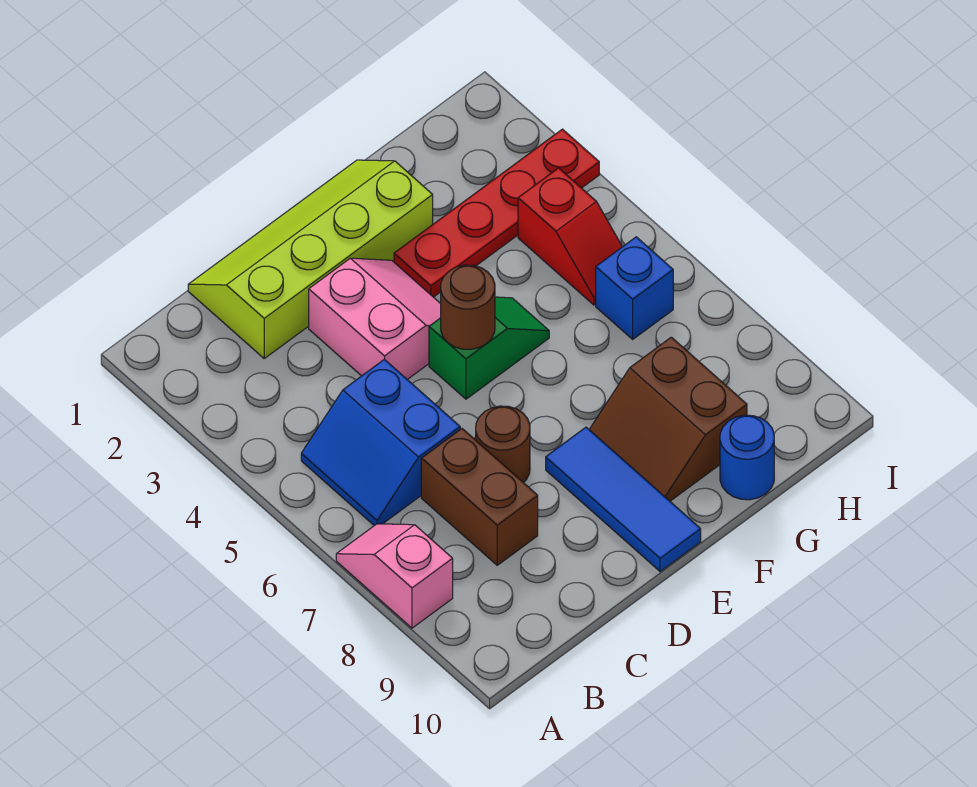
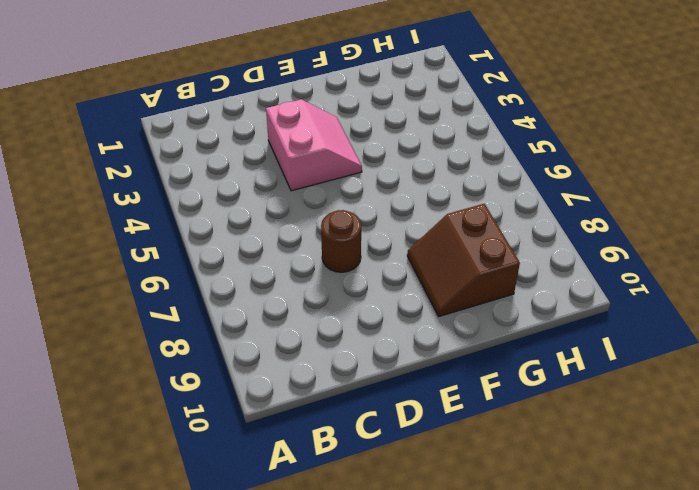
none -> pink slope A7:A8 level 1 top 8
none -> blue slope B5:C6 level 1 top C
none -> lime slope C1:F2 level 1 top 2

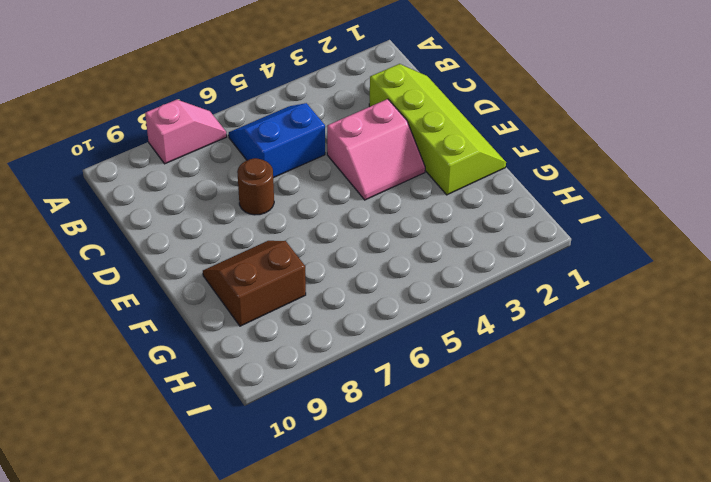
none -> brown brick C7:C8 level 1
none -> green slope E5:F5 level 1 top E
none -> blue tile E8:E10 level 1

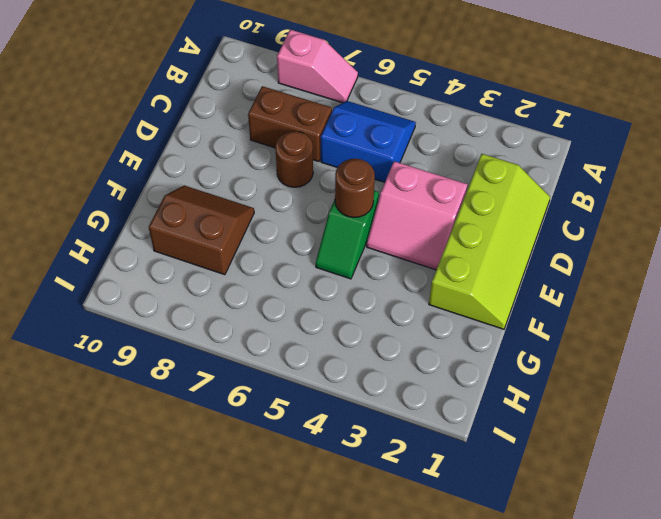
none -> blue tile E8:E10 level 1
none -> red plate F3:I3 level 1
none -> blue round brick G10 level 1

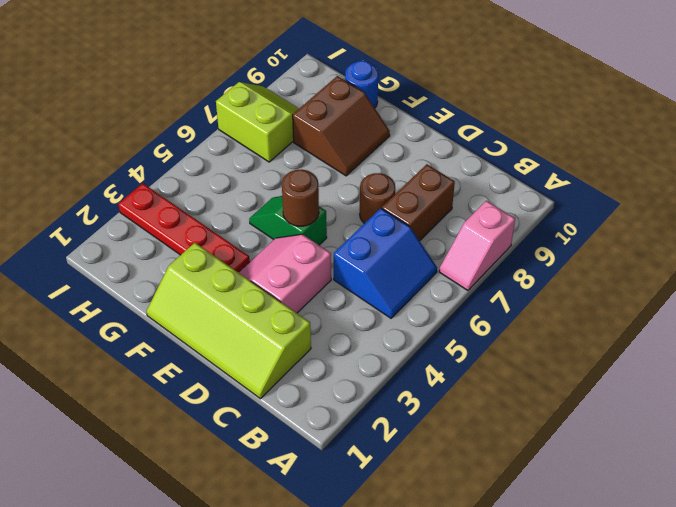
lime slope H7:I8 level 1 top 7 -> none
none -> blue tile E8:E10 level 1
none -> red slope H4:H5 level 1 top 4
none -> blue brick H6 level 1

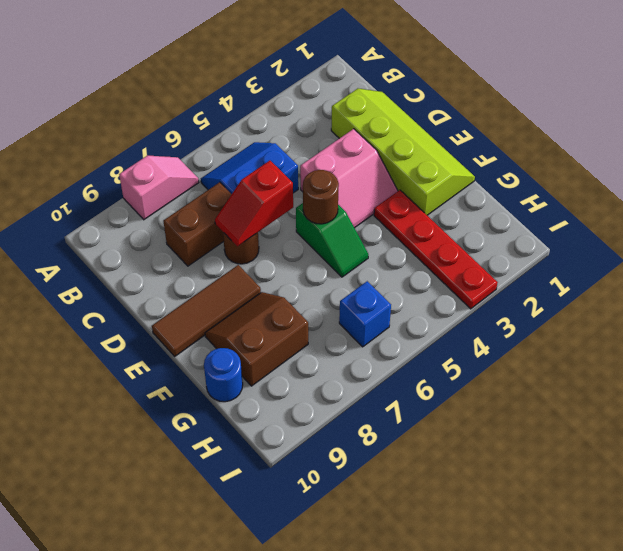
red slope D6:D7 level 2 top 6 -> red slope H4:H5 level 1 top 4
brown tile E8:E10 level 1 -> blue tile E8:E10 level 1

